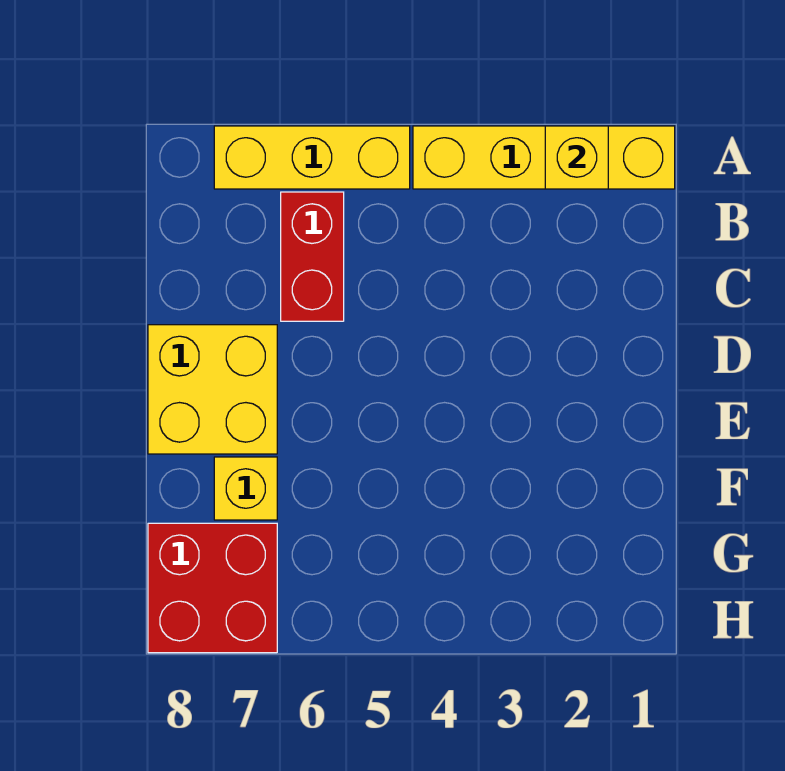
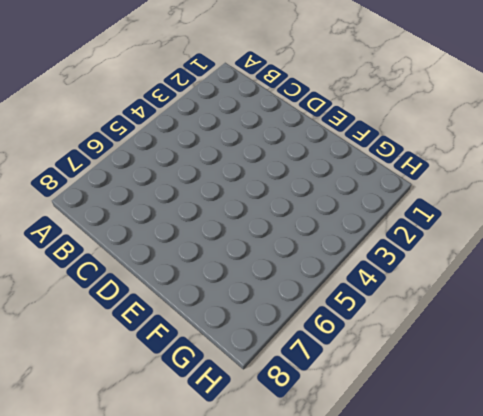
none -> yellow brick A1:A4 level 1
none -> yellow brick A5:A7 level 1

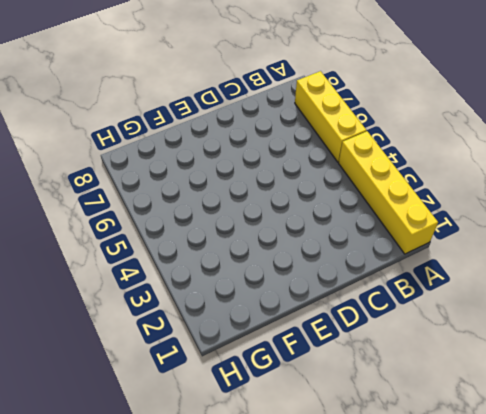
none -> red brick B6:C6 level 1
none -> yellow brick D7:E8 level 1

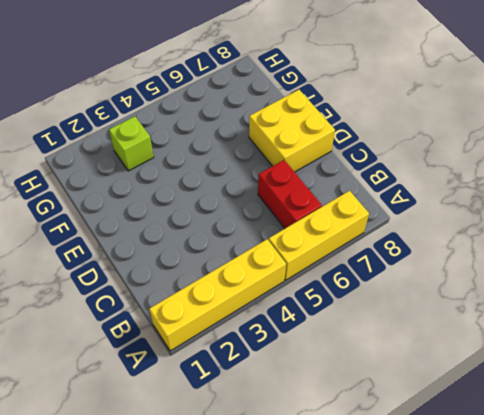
lime brick G3 level 1 -> none
none -> yellow brick F7 level 1
none -> red brick G7:H8 level 1

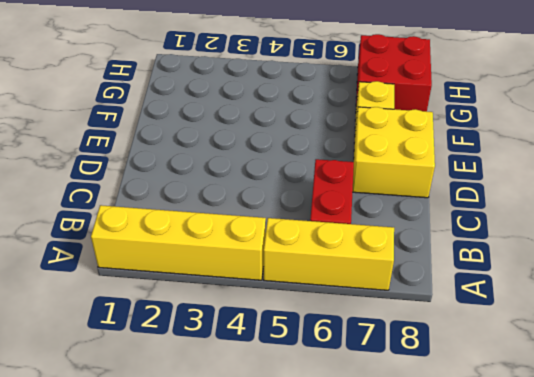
none -> yellow brick A2 level 2

